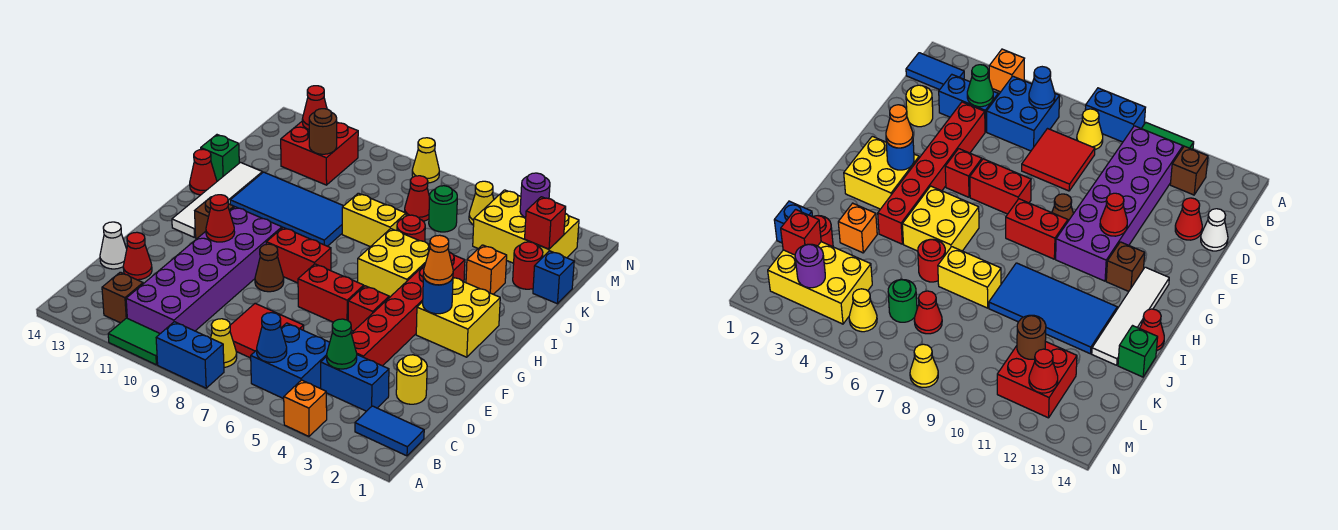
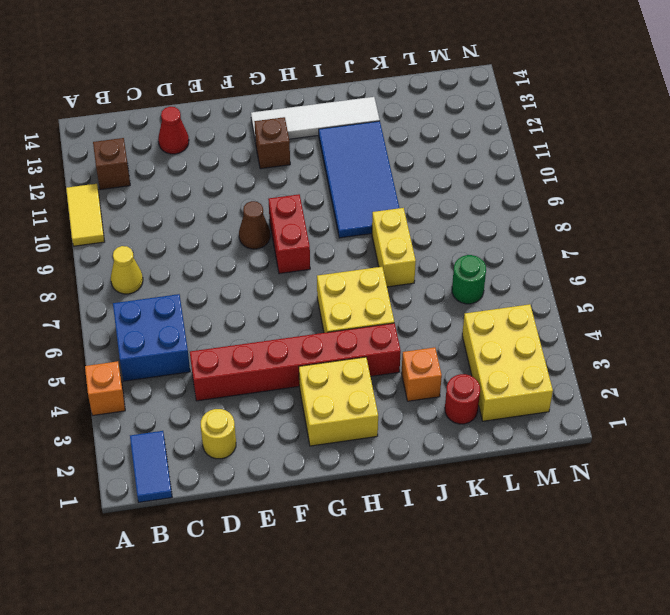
yellow tile A10:A11 level 1 -> green tile A10:A11 level 1
none -> blue brick A8:A9 level 1
none -> purple brick B10:G11 level 1
none -> blue brick C3:C4 level 1
none -> red tile C7:D8 level 1

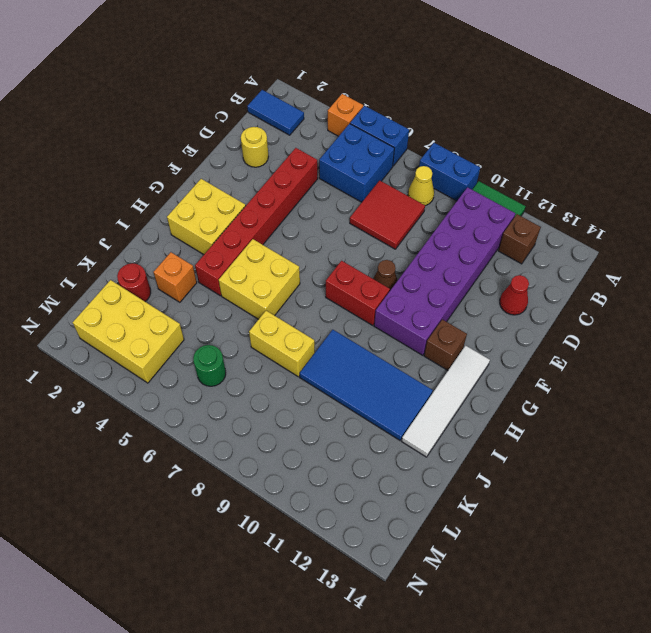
blue brick A5:A6 level 1 -> blue brick C3:C4 level 1
none -> white cone D14 level 1
none -> red brick F5 level 1
none -> red brick F6:F7 level 1
none -> red cone I14 level 1

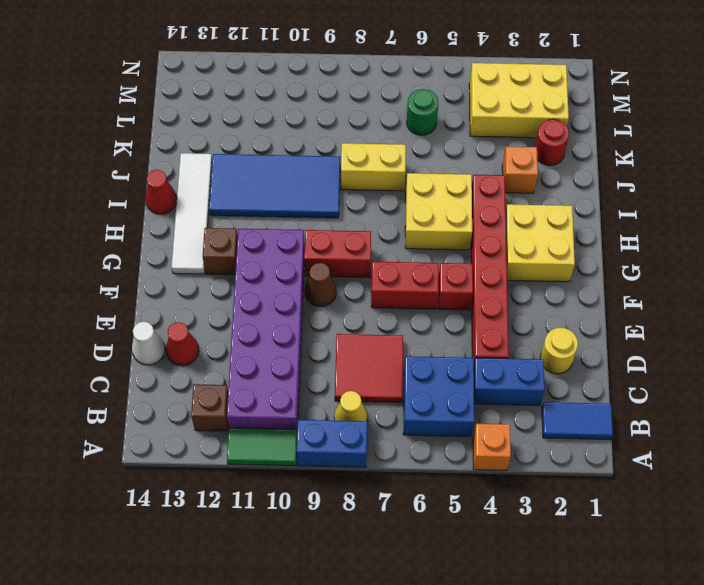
none -> red round brick J6 level 1
none -> green brick J14 level 1
none -> blue brick K1 level 1
none -> red cone L7 level 1

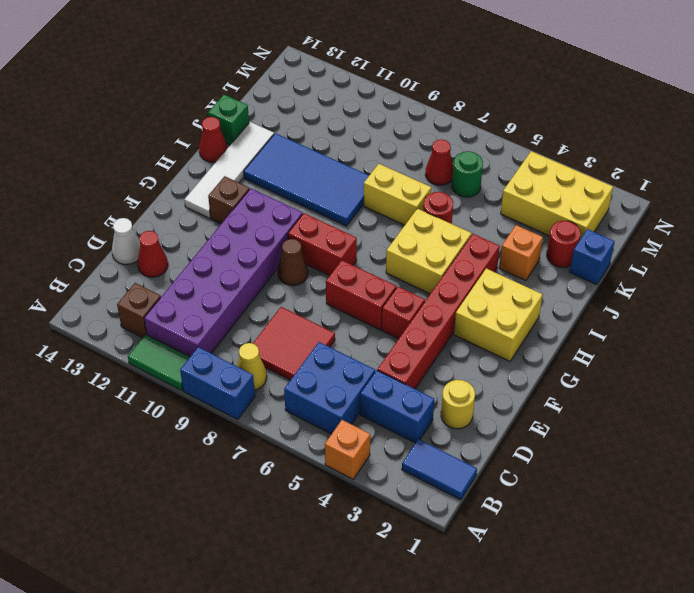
none -> red brick L11:M12 level 1
none -> yellow cone M5 level 1
none -> yellow cone N8 level 1
none -> blue cone B6 level 2

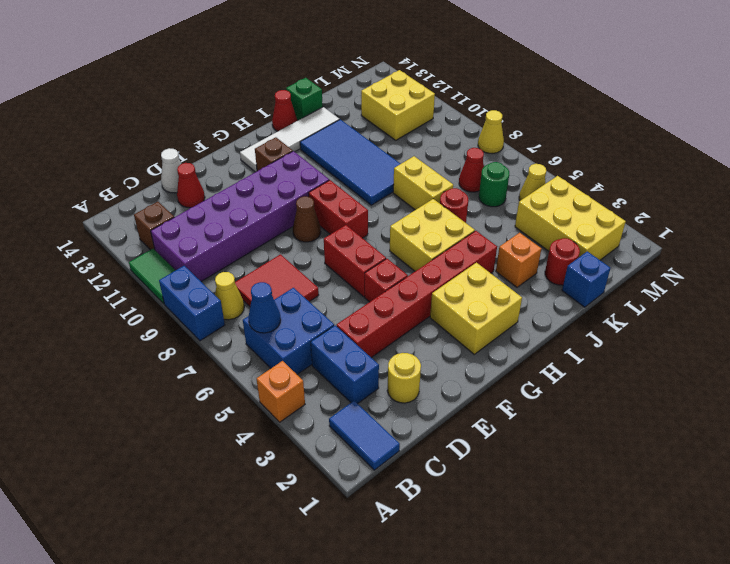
yellow brick L11:M12 level 1 -> red brick L11:M12 level 1
none -> green cone C4 level 2
none -> red cone F11 level 2
none -> blue round brick G3 level 2
none -> red brick L2 level 2

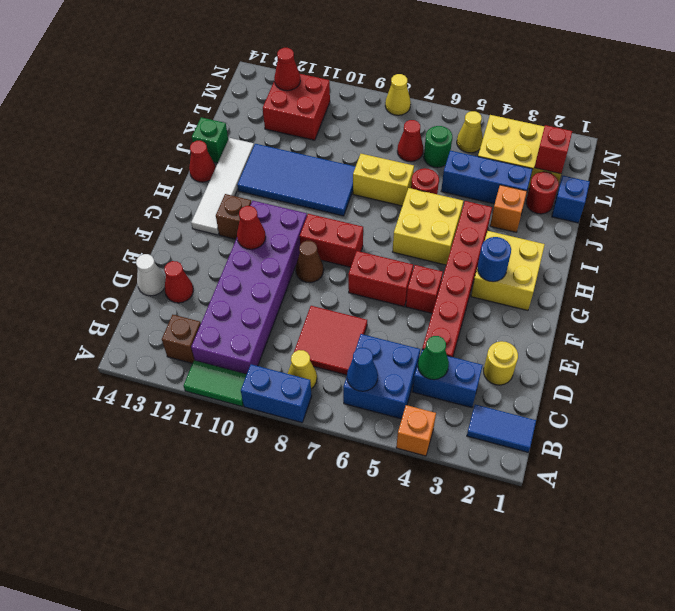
blue brick K3:K5 level 1 -> none
none -> brown round brick L11 level 2
none -> purple round brick M3 level 2
none -> orange cone G3 level 3

